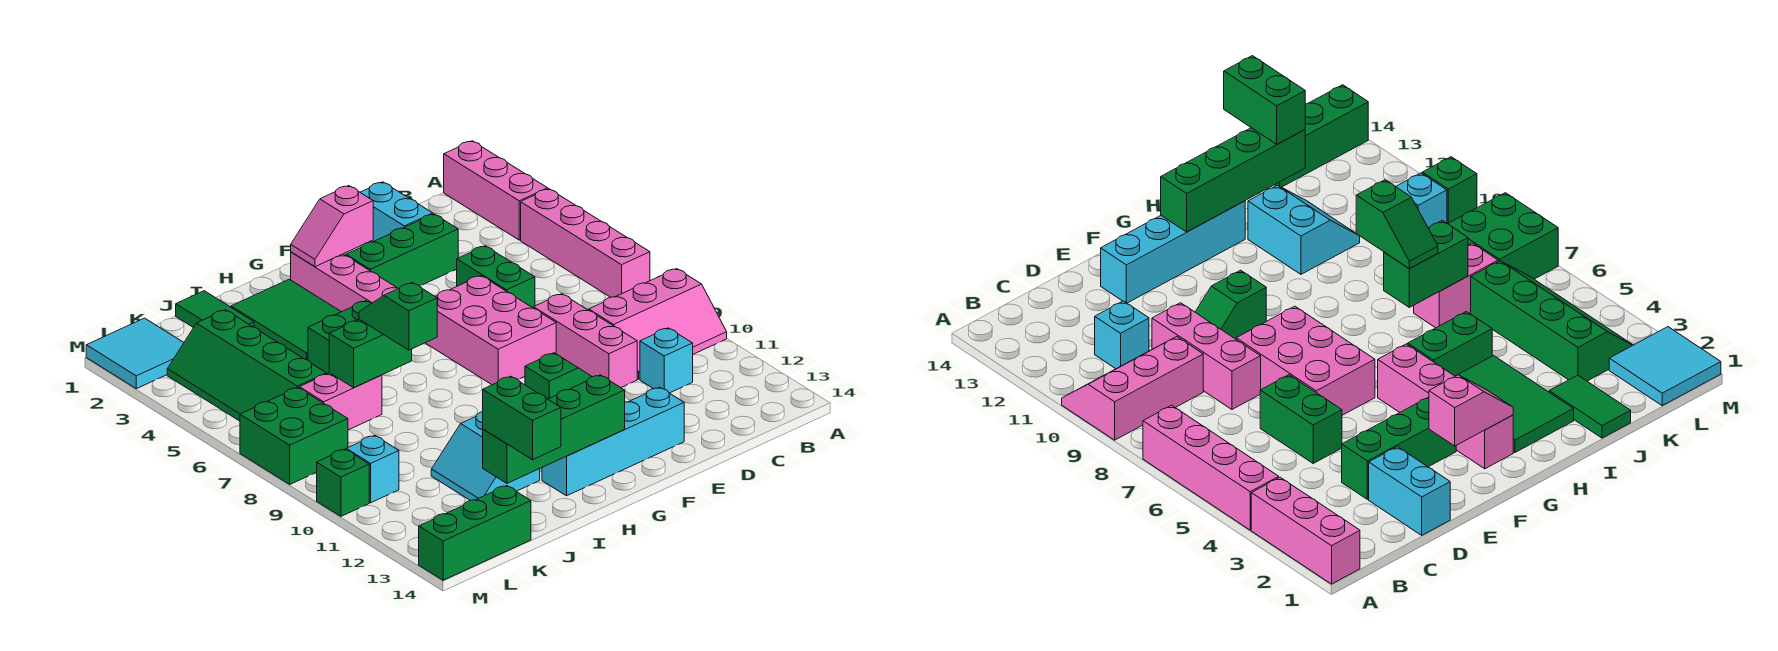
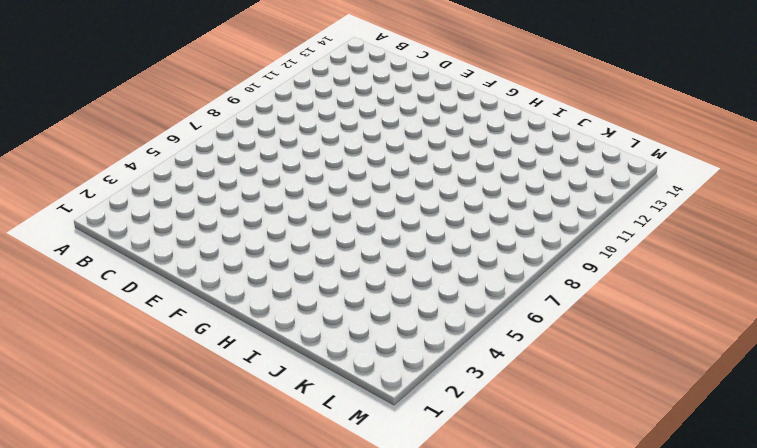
none -> pink brick A1:A3 level 1
none -> pink brick A4:A7 level 1
none -> pink slope A9:C10 level 1 top 9

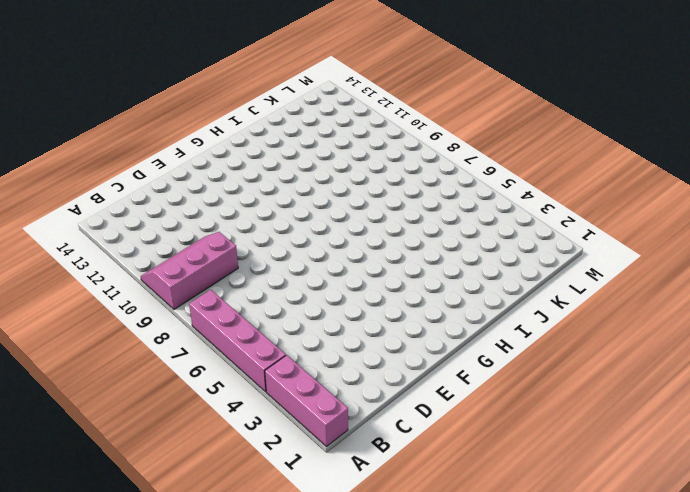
none -> cyan brick C11 level 1
none -> cyan brick D1:D2 level 1
none -> green brick D3:F3 level 1

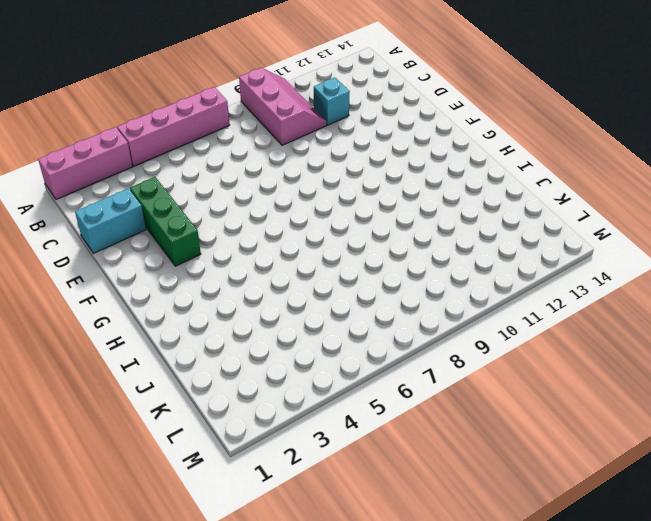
none -> green brick D5:D6 level 1
none -> pink brick D8:D10 level 1
none -> pink brick E6:F8 level 1

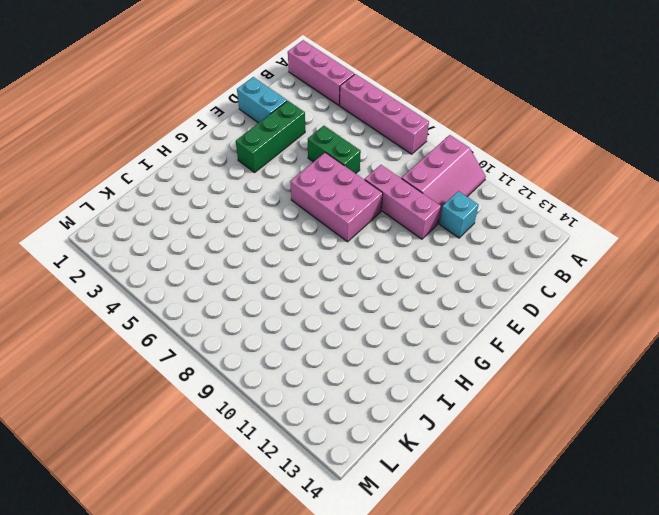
none -> green slope E10:F10 level 1 top F
none -> cyan brick E13:H13 level 1
none -> pink brick G2:G5 level 1

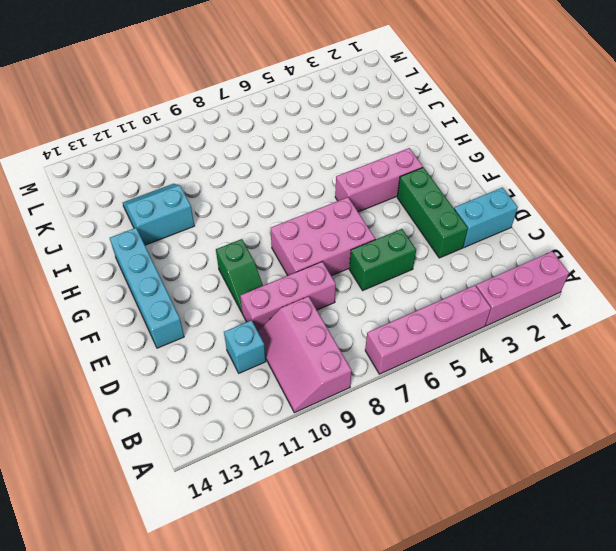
pink brick G3:G5 level 1 -> pink brick G2:G5 level 1
none -> green tile H2:I4 level 1
none -> green brick H5:I5 level 1
none -> green tile J1:J2 level 1

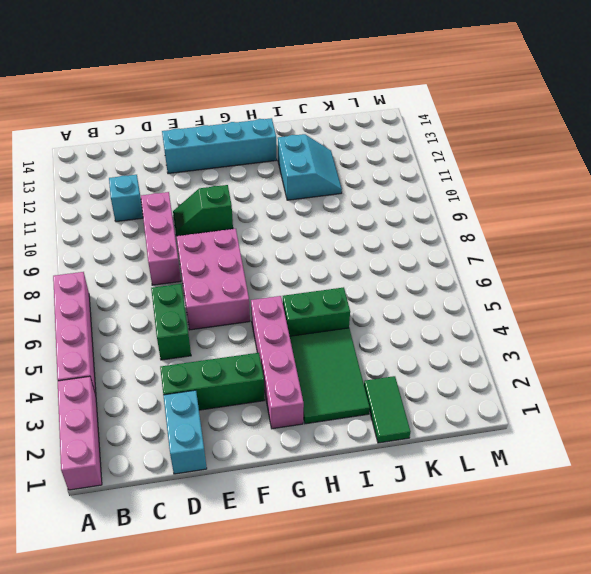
none -> pink slope A9:C10 level 1 top 9
none -> pink brick J7:K7 level 1
none -> green slope K3:L6 level 1 top K

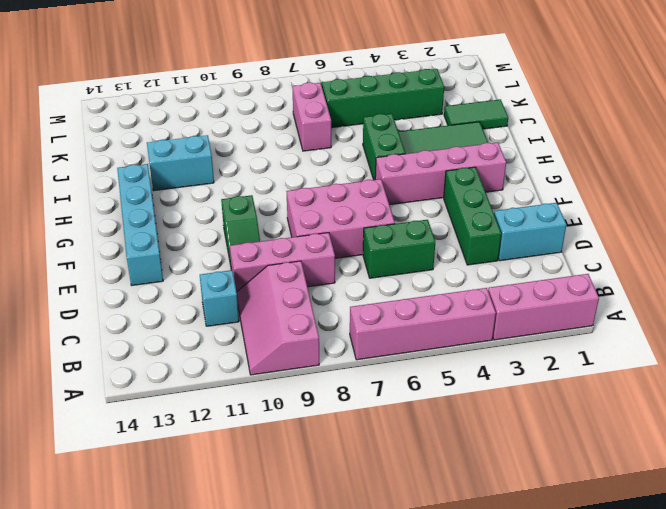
none -> green brick K14:M14 level 1
none -> cyan tile L1:M2 level 1
none -> green brick L7:M8 level 1

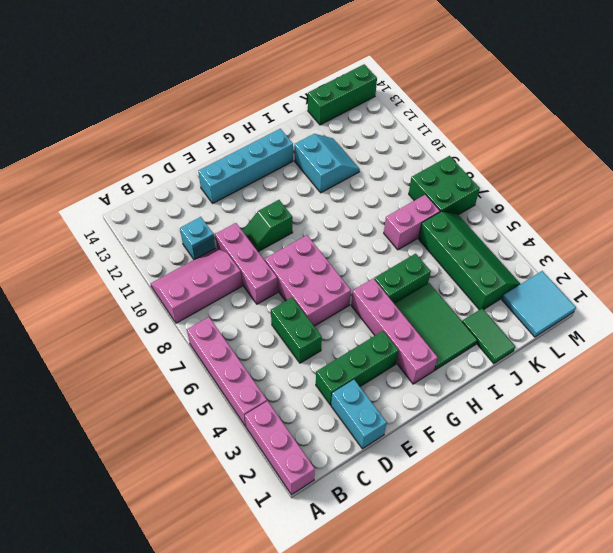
none -> cyan brick L10 level 1
none -> green brick M10 level 1
none -> pink slope F2:G2 level 2 top F

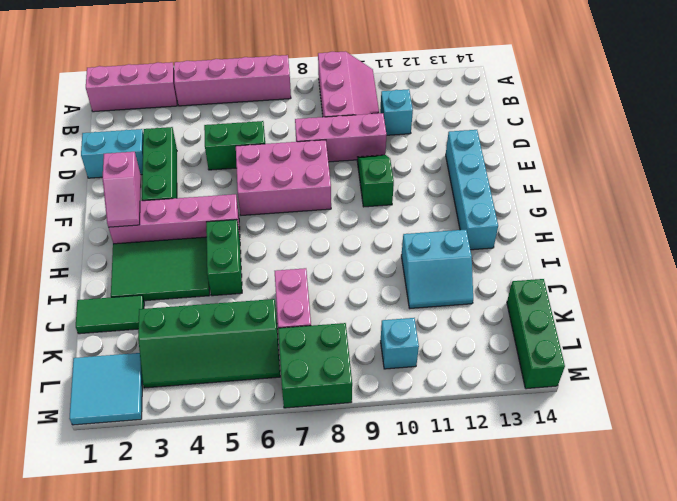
none -> green brick M10 level 1
none -> green brick G13:J13 level 2
none -> green brick I7:J7 level 2

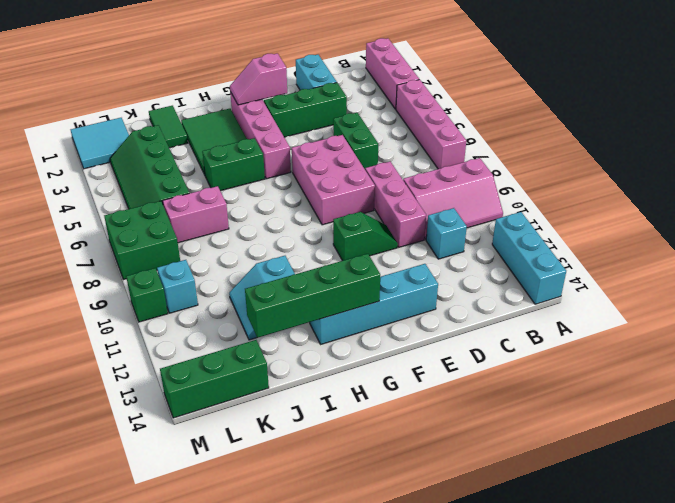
cyan brick A12:A14 level 1 -> none
none -> green brick I7:J7 level 2
none -> green slope I7:I8 level 3 top 8
none -> green brick J13:J14 level 3

